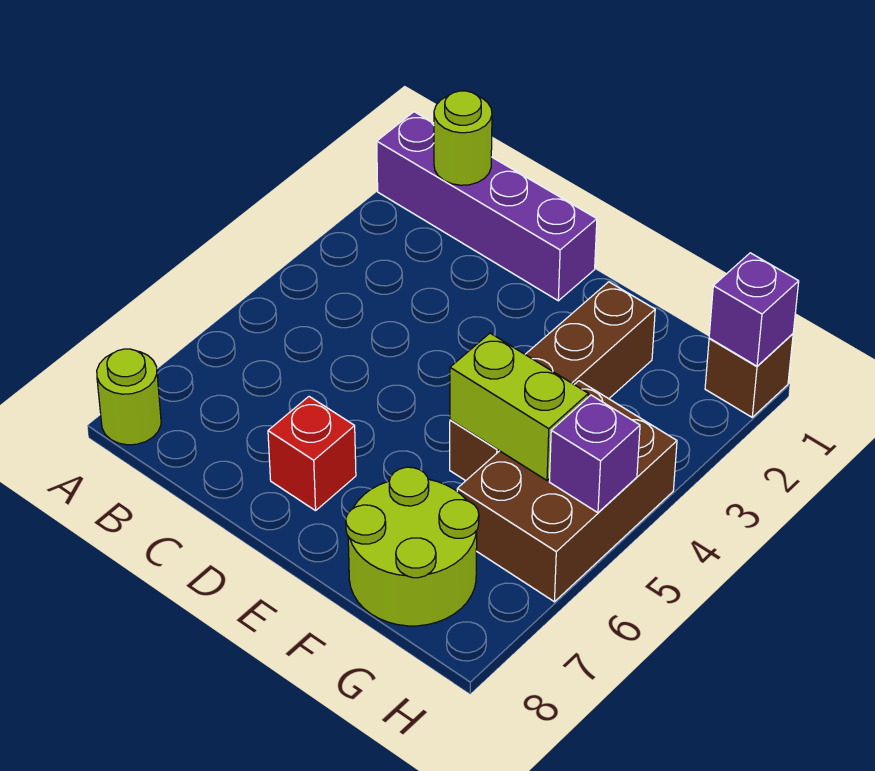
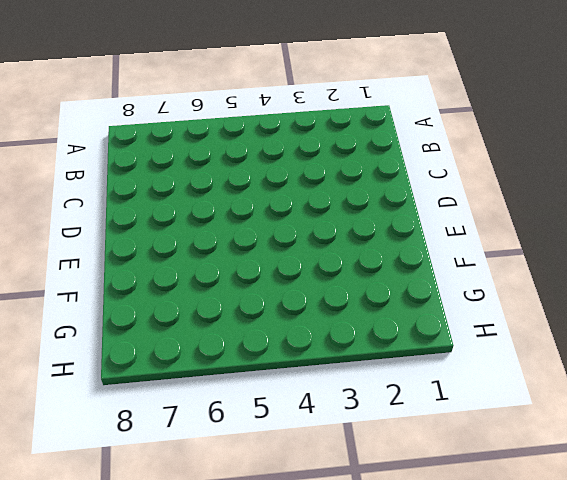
none -> purple brick A1:D1 level 1
none -> lime round brick A8 level 1

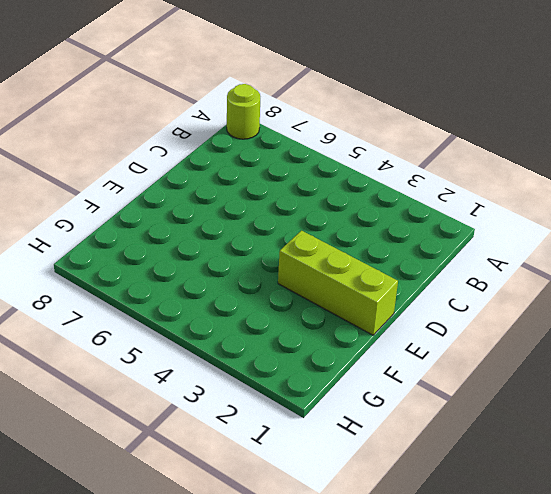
lime brick E1:E3 level 1 -> none
none -> purple brick A1:D1 level 1
none -> red brick D7 level 1

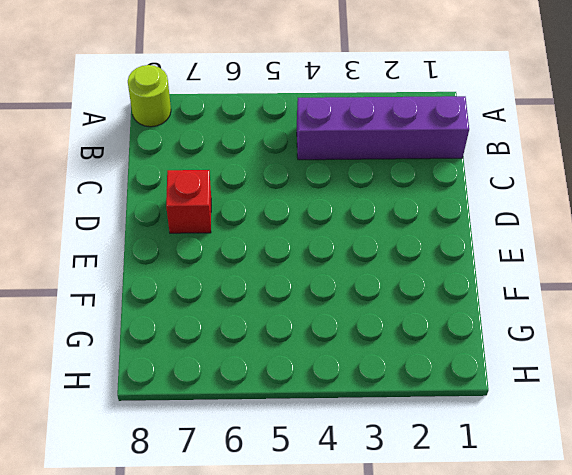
purple brick B1:B4 level 1 -> purple brick A1:D1 level 1
none -> brown brick F2:F5 level 1
none -> lime round brick F7:G8 level 1

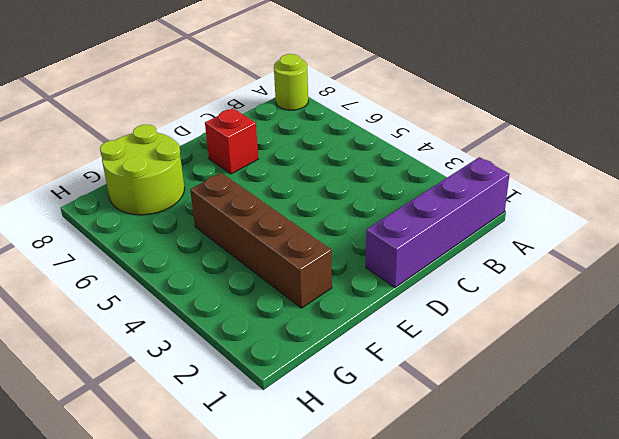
none -> brown brick G4:H6 level 1
none -> brown brick H1 level 1

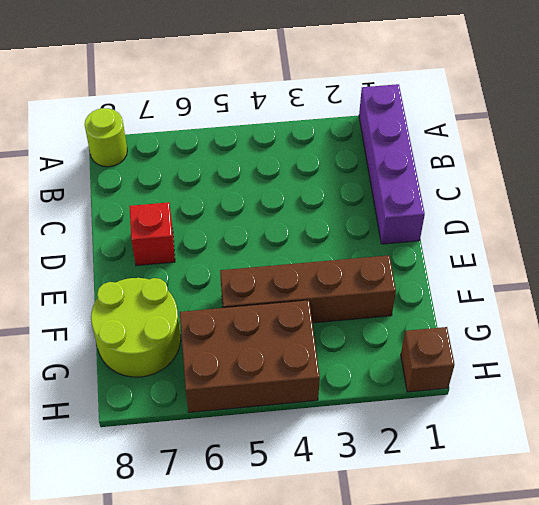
none -> lime round brick B1 level 2
none -> lime brick F5:G5 level 2

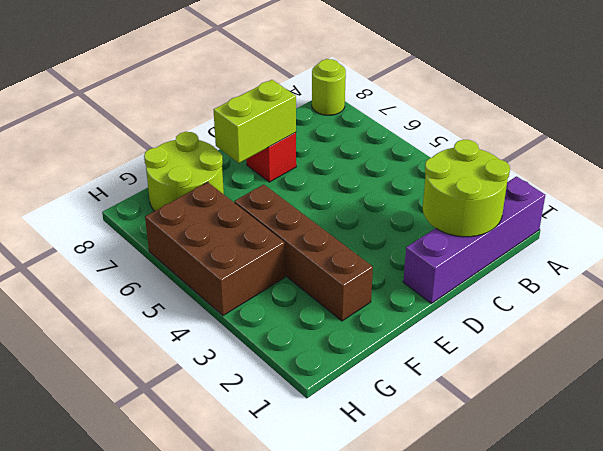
lime round brick B1:C2 level 2 -> lime round brick B1 level 2
lime brick D7:E7 level 2 -> lime brick F5:G5 level 2
none -> brown brick H1 level 1
none -> purple brick H1 level 2

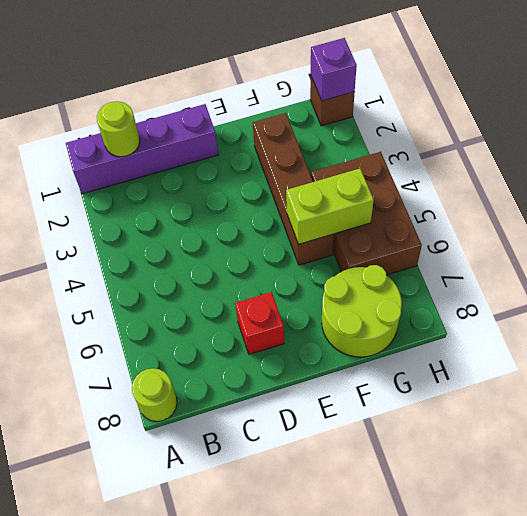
none -> purple brick H5 level 2

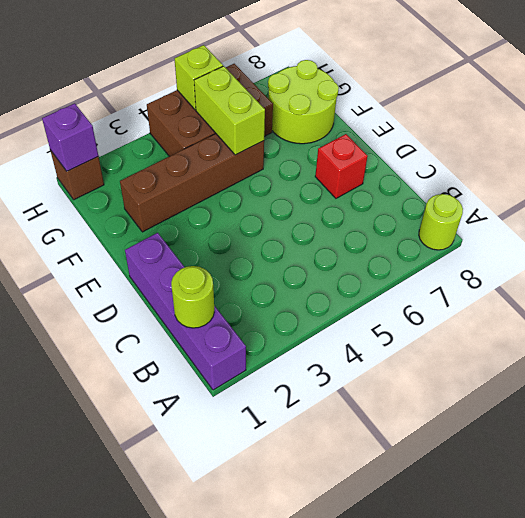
lime brick H5 level 2 -> purple brick H5 level 2

